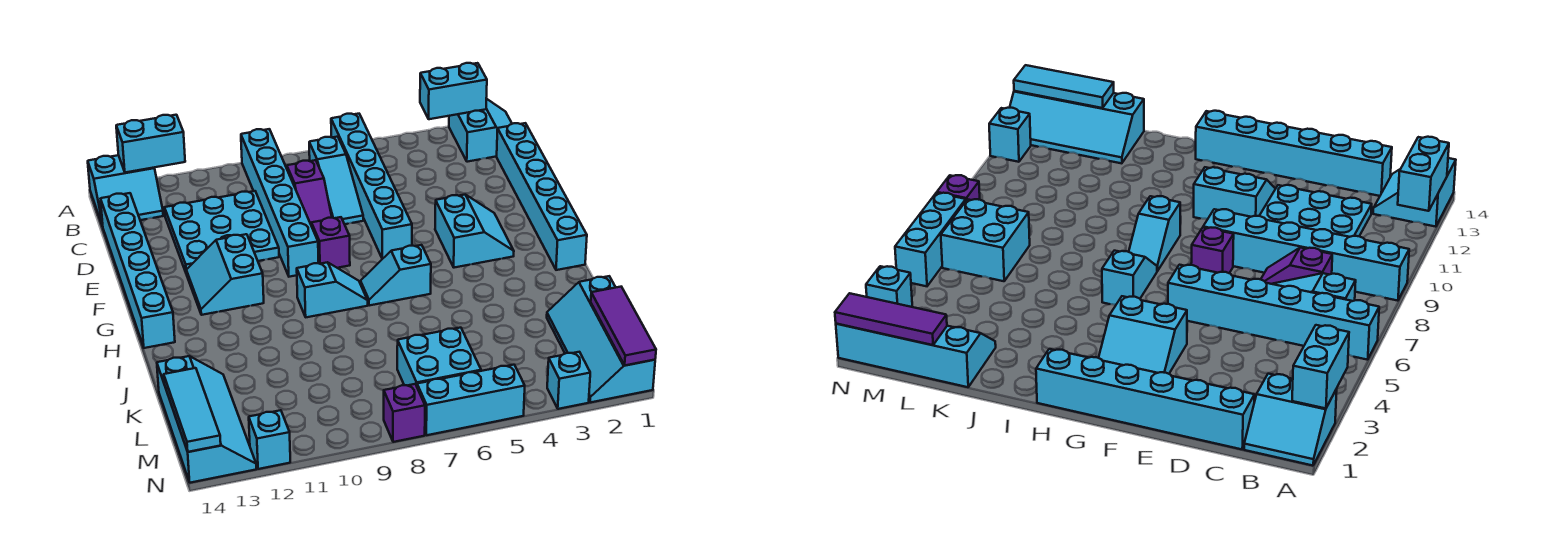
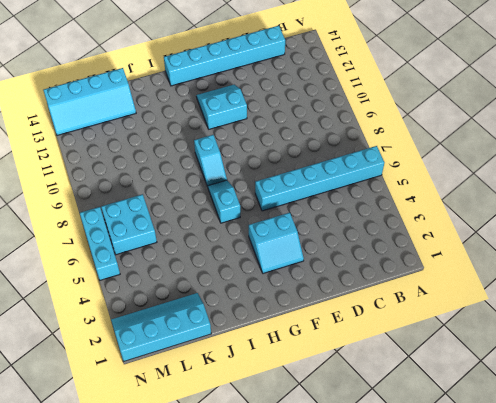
none -> cyan slope A1:B2 level 1 top 2
none -> cyan brick A9:F9 level 1
none -> cyan slope A13:B14 level 1 top A

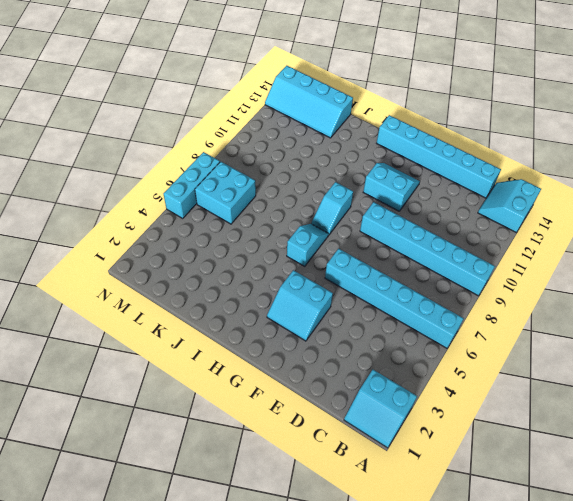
none -> cyan slope B7:D7 level 1 top B
none -> cyan brick C1:H1 level 1
none -> purple slope C8:D8 level 1 top C

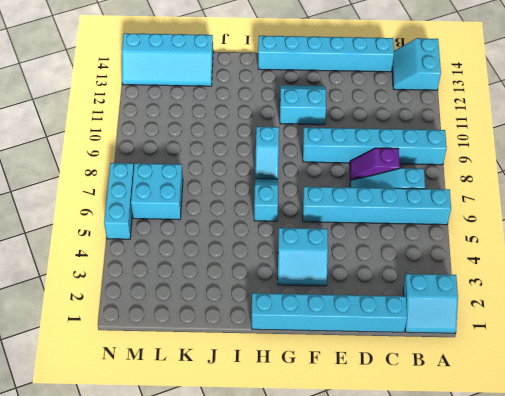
none -> cyan plate C10:E12 level 1
none -> purple brick F8 level 1
none -> cyan slope K1:N2 level 1 top 1

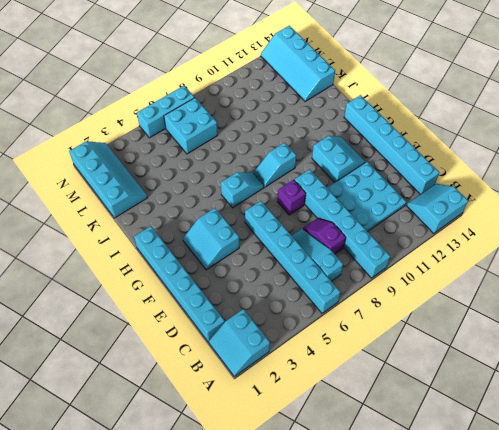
none -> cyan brick N3 level 1
none -> purple brick N8 level 1
none -> cyan brick N12 level 1

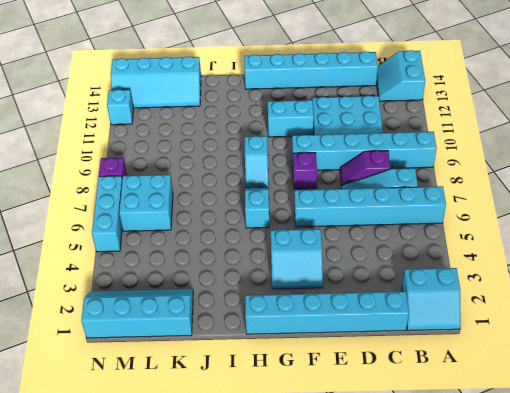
none -> cyan brick N3 level 1
none -> cyan brick A2:A3 level 2
none -> cyan brick A12:A13 level 2

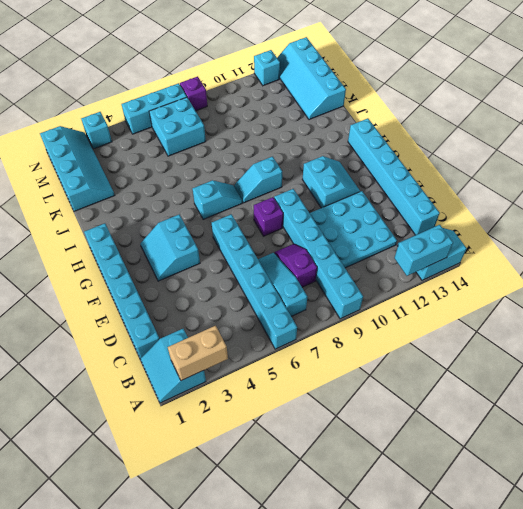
tan brick A2:A3 level 2 -> cyan brick A2:A3 level 2
none -> purple tile L1:N1 level 2
none -> cyan tile L14:N14 level 2

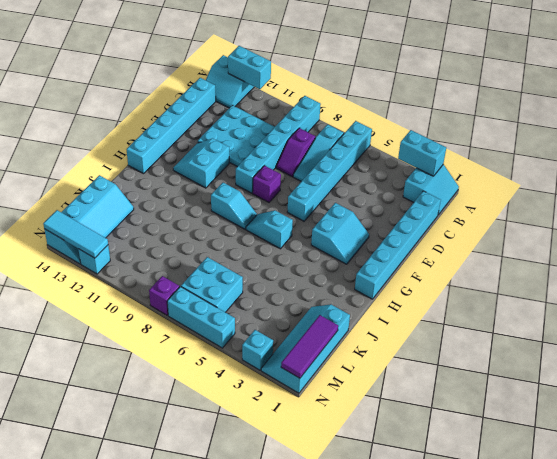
cyan tile N12:N14 level 2 -> cyan tile L14:N14 level 2

